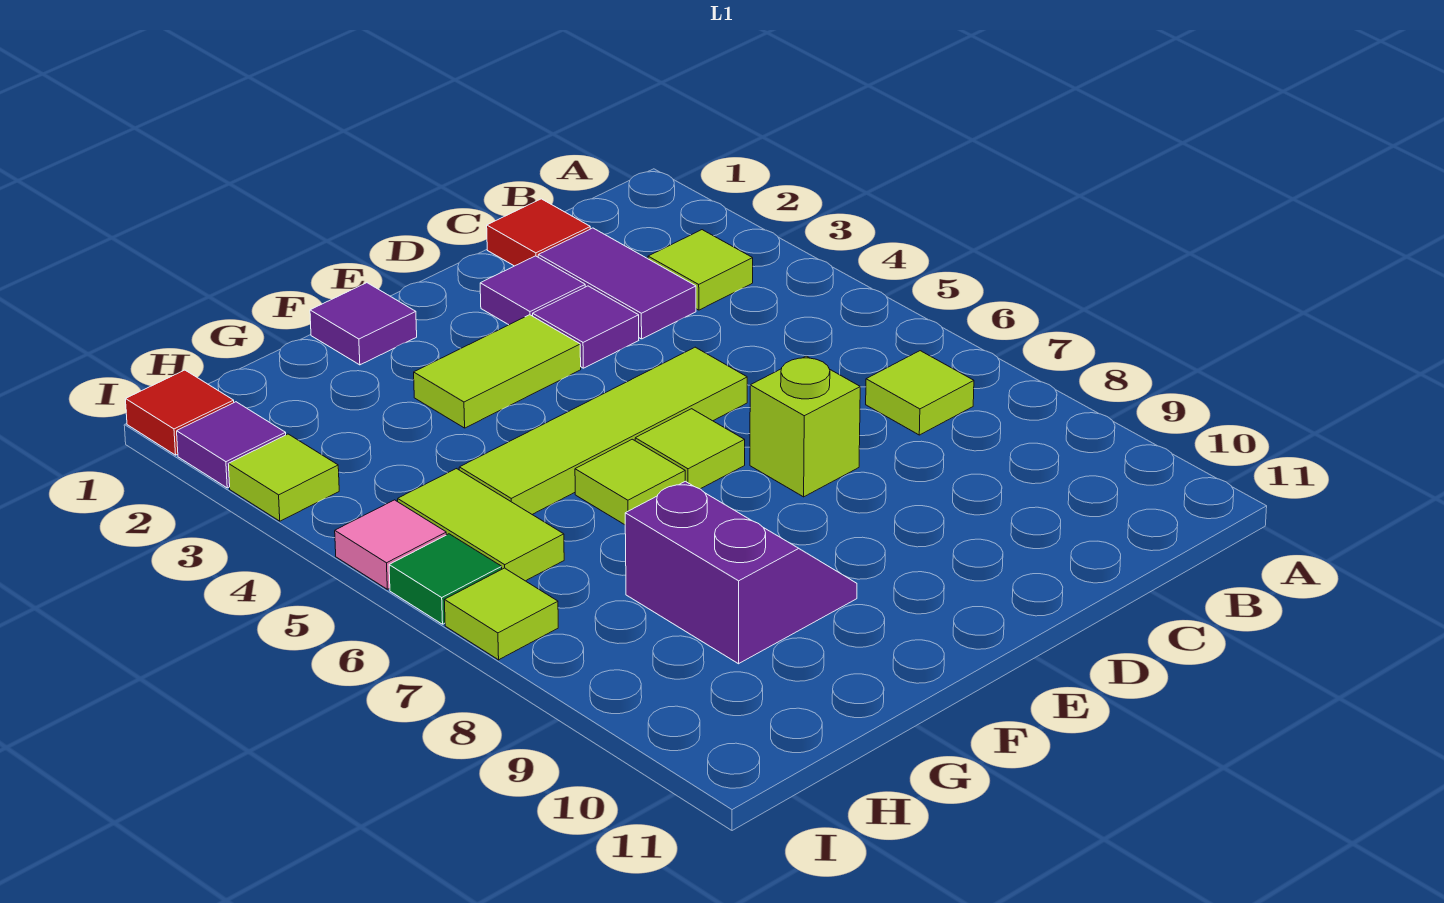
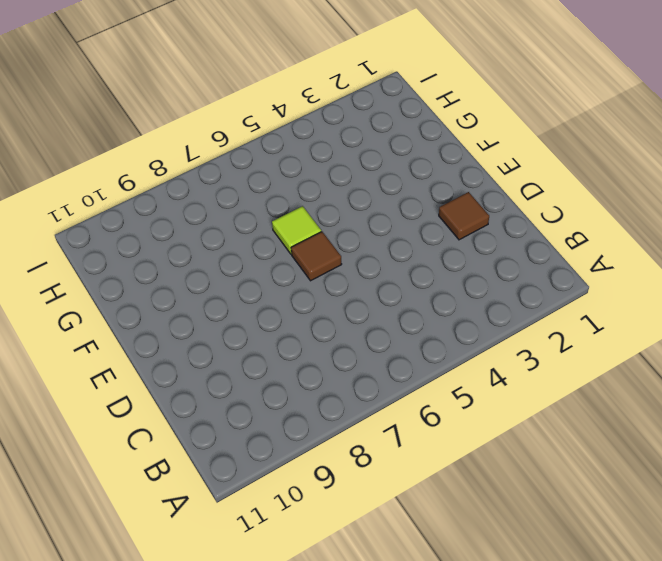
brown tile D2 level 1 -> purple tile D2 level 1
brown tile E6 level 1 -> lime tile E6 level 1
none -> lime tile B3 level 1
none -> lime tile B7 level 1
none -> red tile C1 level 1

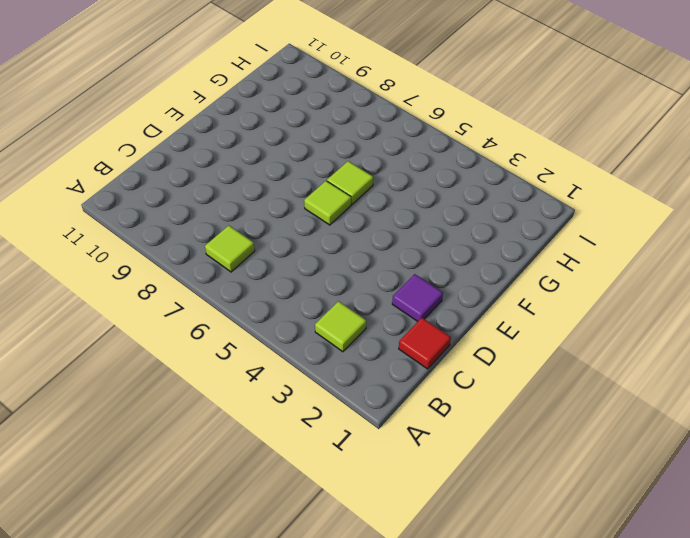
none -> purple tile C2:C3 level 1
none -> purple tile D3 level 1
none -> lime tile D5:G5 level 1

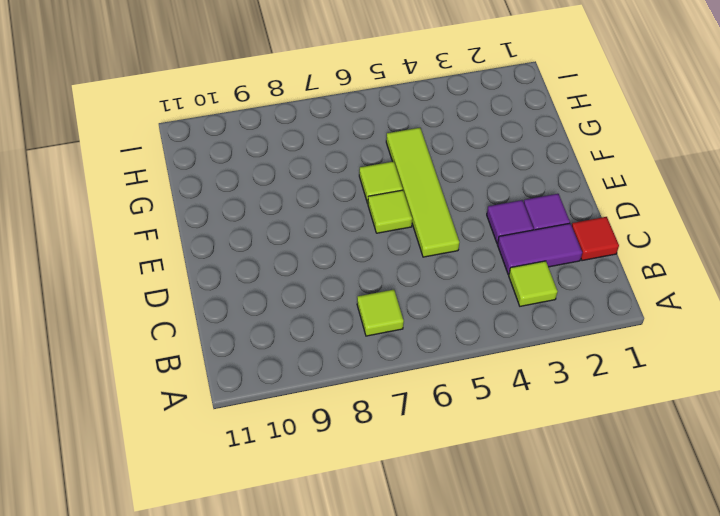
none -> lime brick D7 level 1
none -> lime tile E3:F3 level 1
none -> purple tile F1 level 1

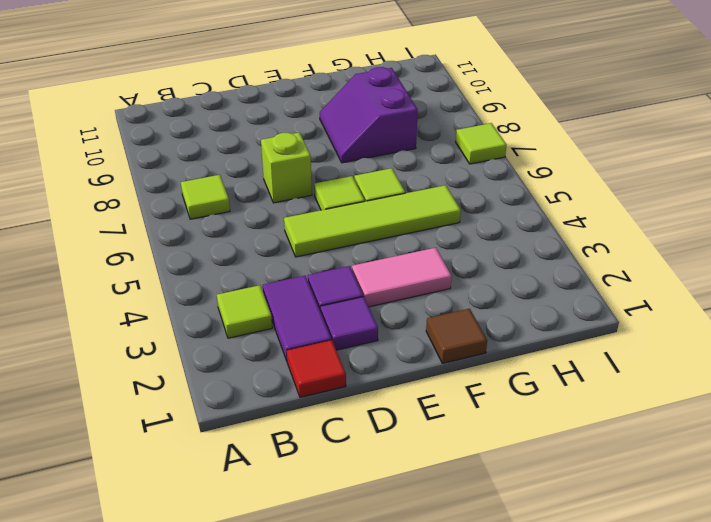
pink tile E3:F3 level 1 -> lime tile E3:F3 level 1
brown tile F1 level 1 -> purple tile F1 level 1
none -> lime tile H5:H6 level 1
none -> red tile I1 level 1
none -> purple tile I2 level 1

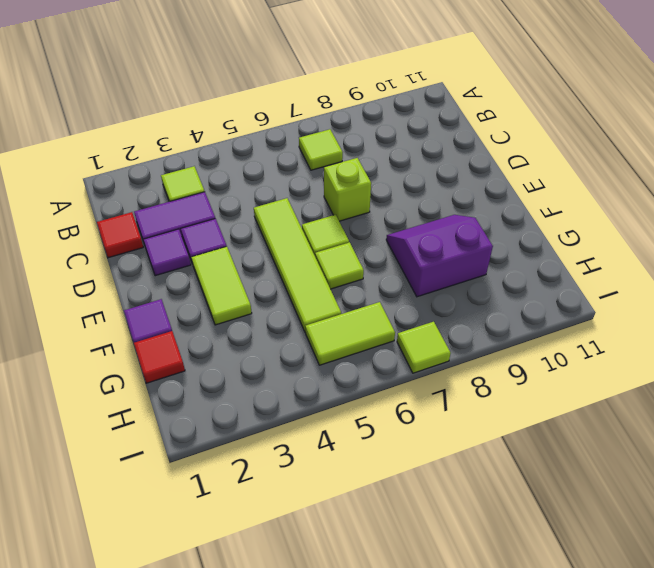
red tile G1 level 1 -> red tile I1 level 1
none -> purple tile I2 level 1
none -> lime tile I3 level 1
none -> pink tile I5 level 1

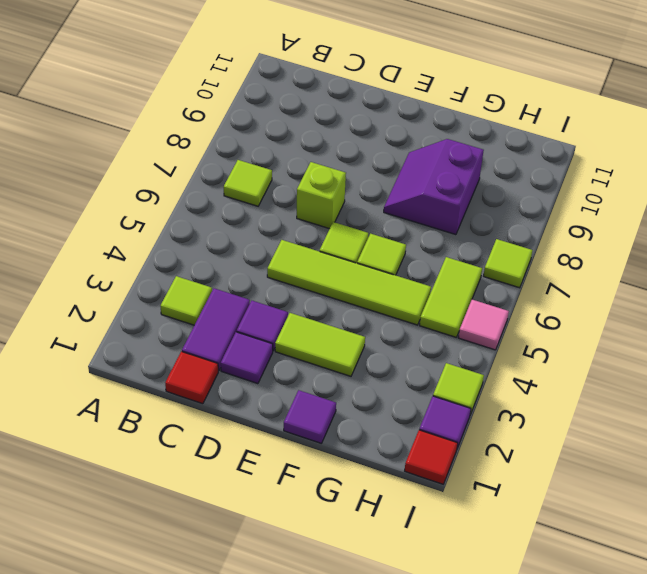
none -> green tile I6 level 1

